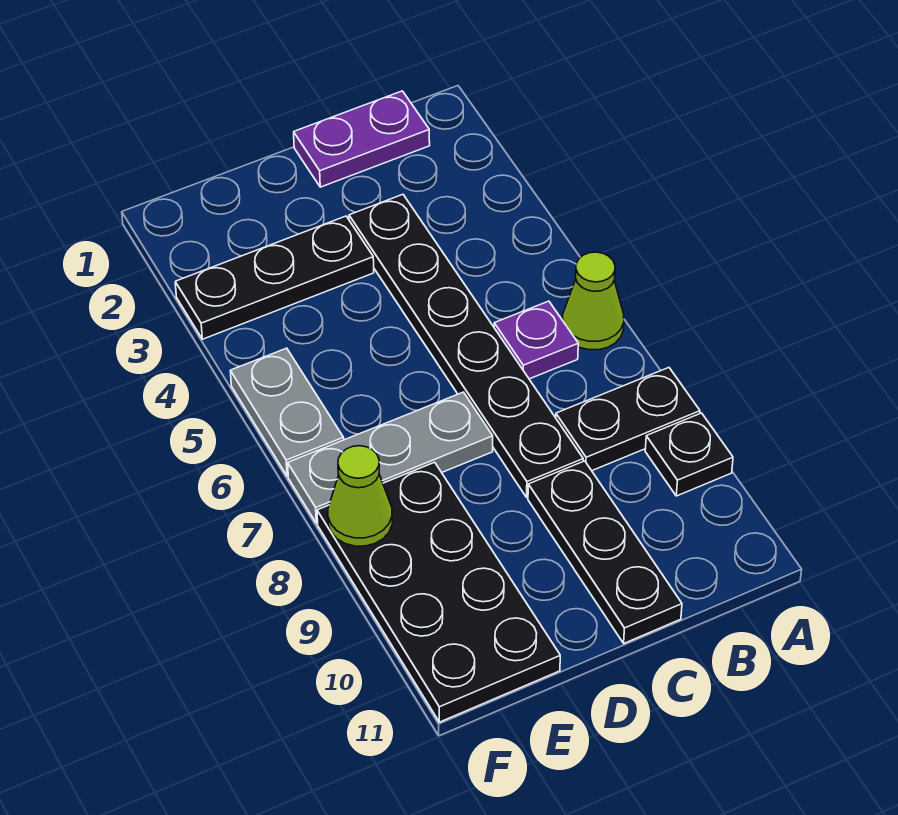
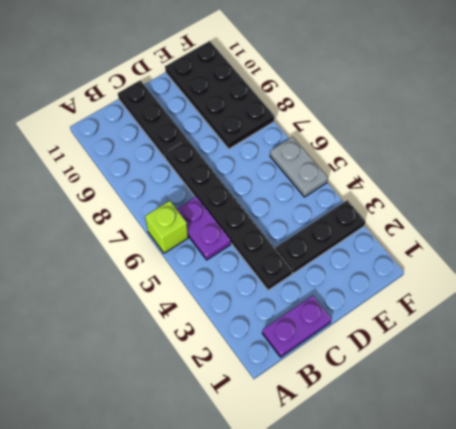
lime brick A6 level 1 -> lime cone A6 level 1
purple plate B5:B6 level 1 -> purple plate B6 level 1
none -> black plate A8:B8 level 1
none -> black plate A9 level 1
none -> grey plate D7:F7 level 1

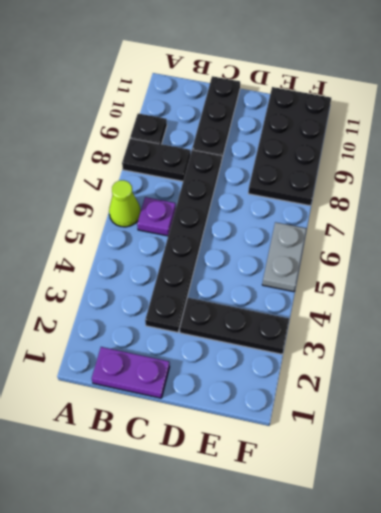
none -> grey plate D7:F7 level 1
none -> lime cone F8 level 2

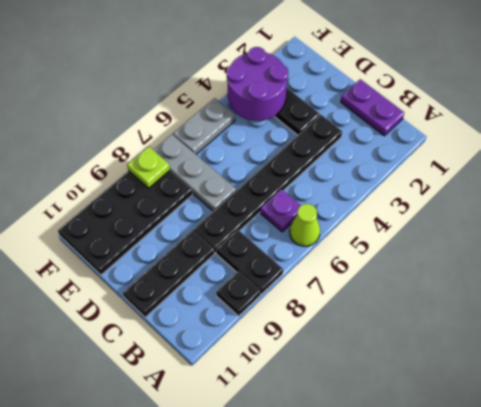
purple round brick E3:F4 level 2 -> none
lime plate F8 level 2 -> lime cone F8 level 2

